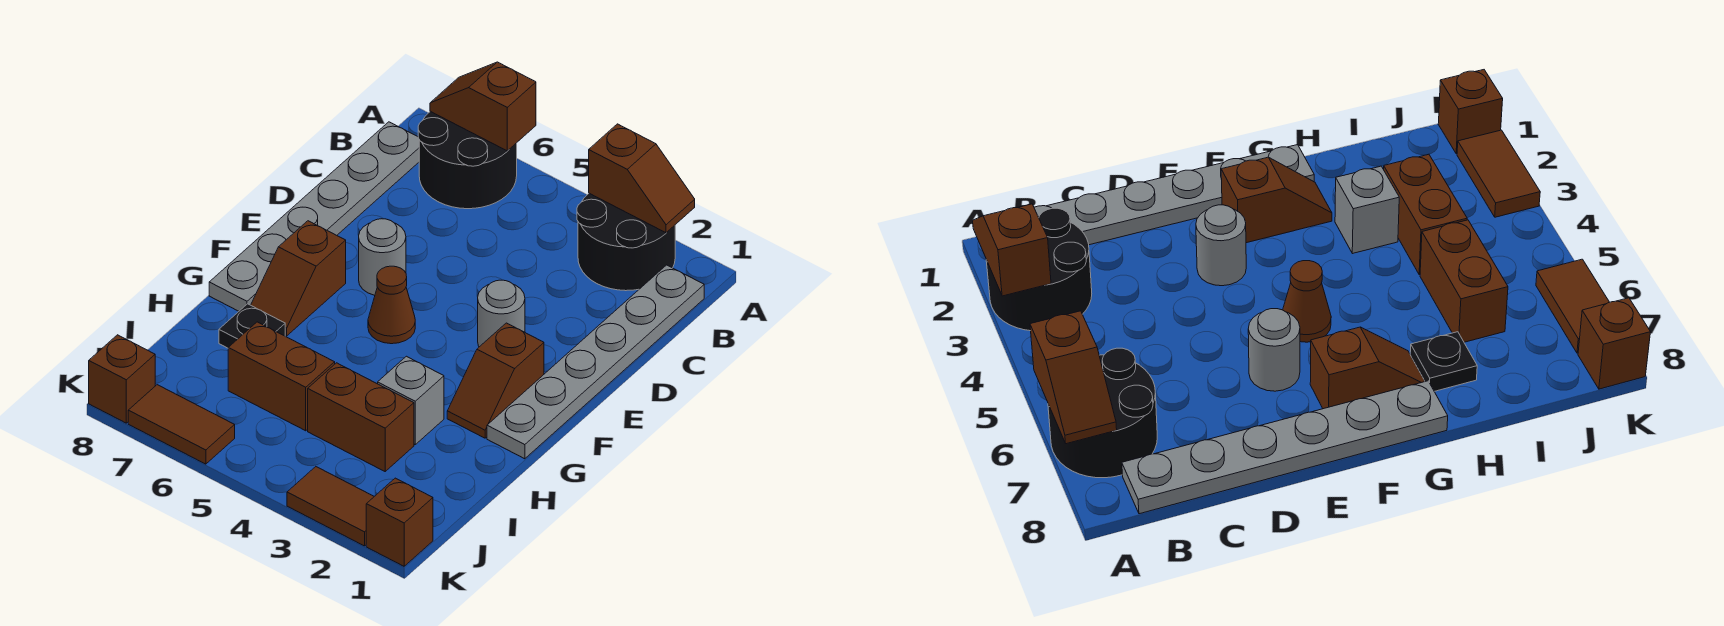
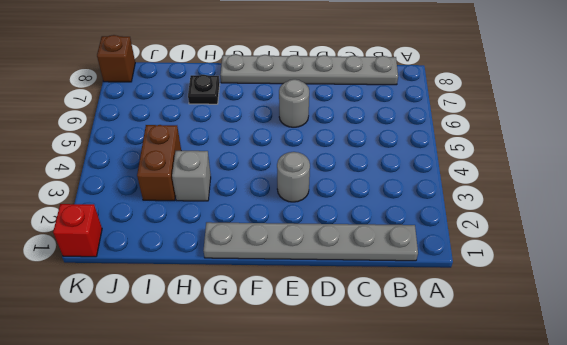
red brick K1 level 1 -> brown brick K1 level 1
none -> black round brick A2:B3 level 1
none -> black round brick A6:B7 level 1
none -> brown slope F2:G2 level 1 top F

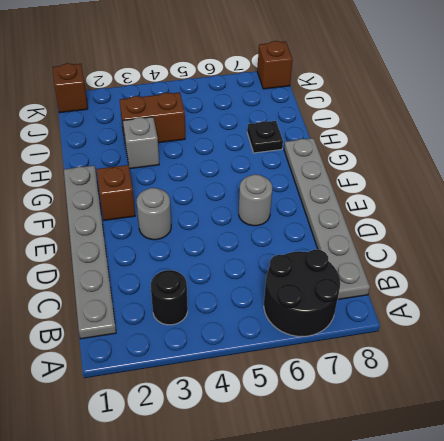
black round brick B3 level 1 -> black round brick A2:B3 level 1
none -> brown cone F5 level 1
none -> brown slope F7:G7 level 1 top F
none -> brown brick I5:I6 level 1

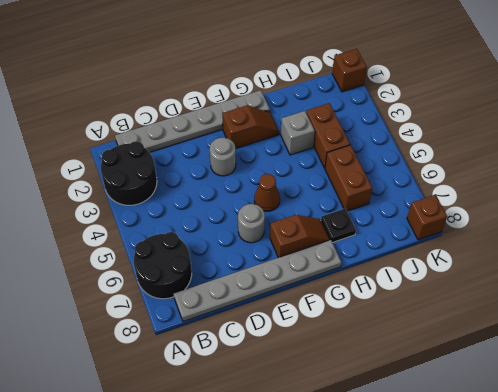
none -> brown tile K2:K3 level 1
none -> brown tile K6:K7 level 1
none -> brown slope A2:A3 level 2 top 3

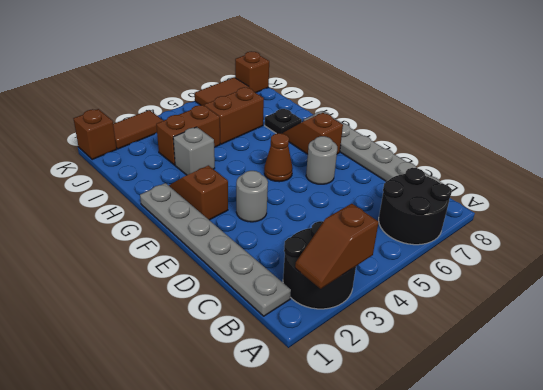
none -> brown slope A6:A7 level 2 top 6

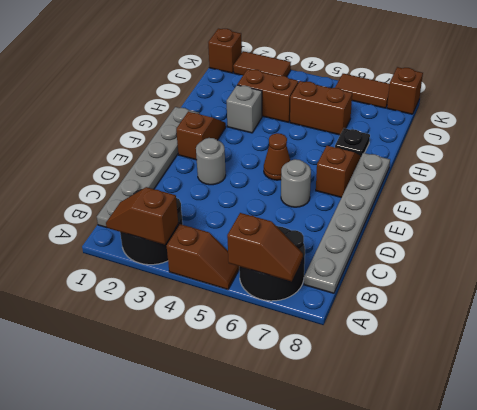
brown slope A4:A5 level 1 top 4 -> none

